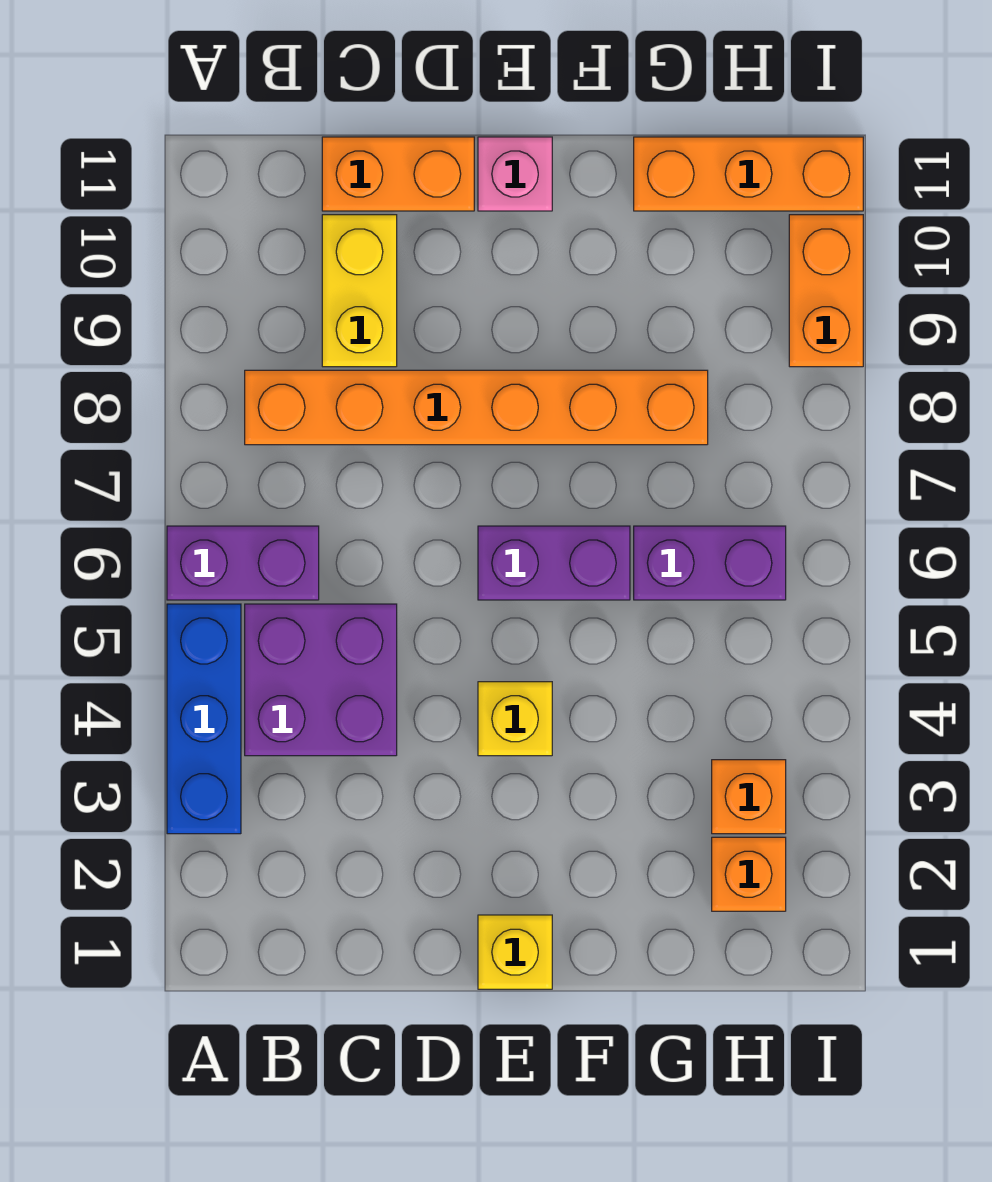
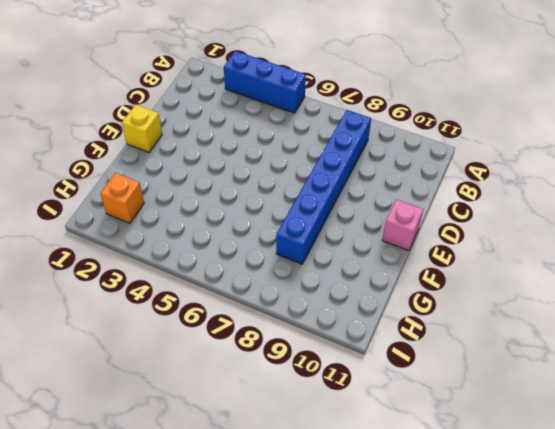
blue brick B8:G8 level 1 -> orange brick B8:G8 level 1
none -> purple brick A6:B6 level 1
none -> purple brick B4:C5 level 1
none -> yellow brick C9:C10 level 1

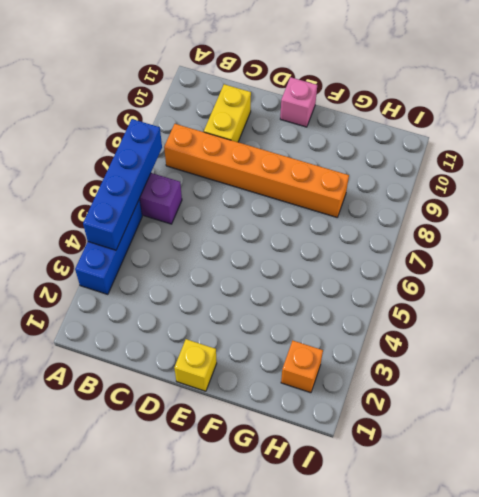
blue brick A4:A7 level 2 -> none
none -> purple brick B4:C5 level 1
none -> orange brick C11:D11 level 1
none -> yellow brick E4 level 1

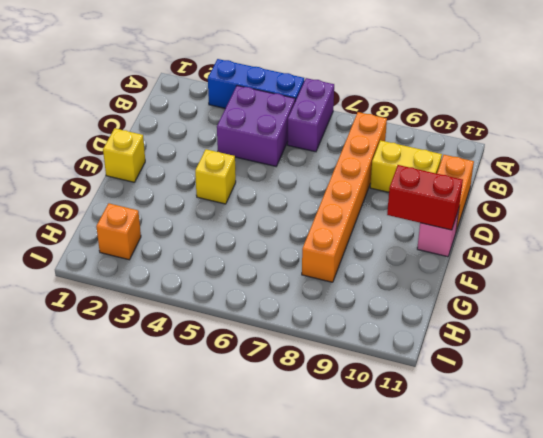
red brick E10:E11 level 2 -> none
none -> purple brick E6:F6 level 1
none -> purple brick G6:H6 level 1
none -> orange brick G11:I11 level 1

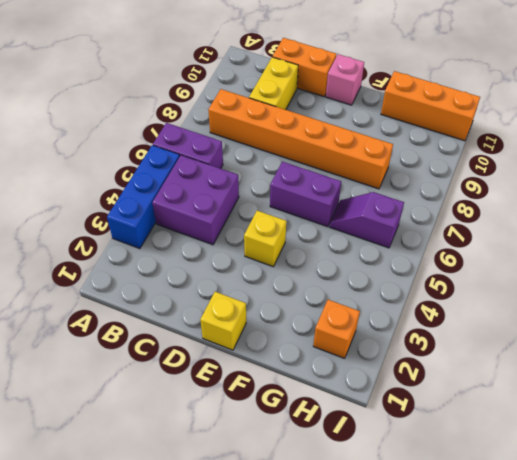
purple slope G6:H6 level 1 top H -> purple brick G6:H6 level 1
none -> orange brick H3 level 1
none -> orange brick I9:I10 level 1

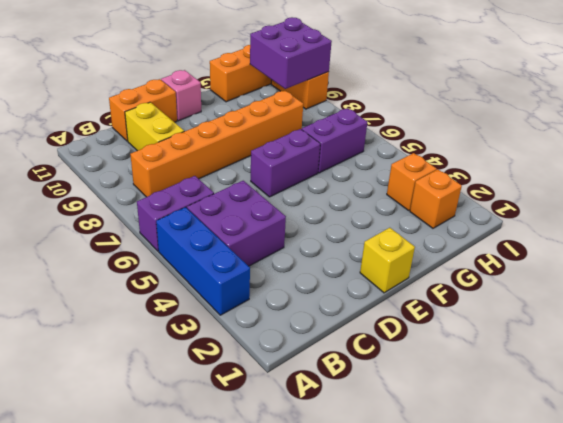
purple brick H9:I10 level 2 -> none
none -> yellow brick E4 level 1

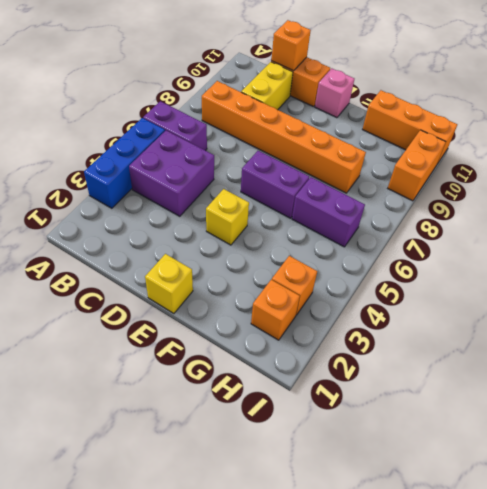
orange brick C11 level 2 -> none

